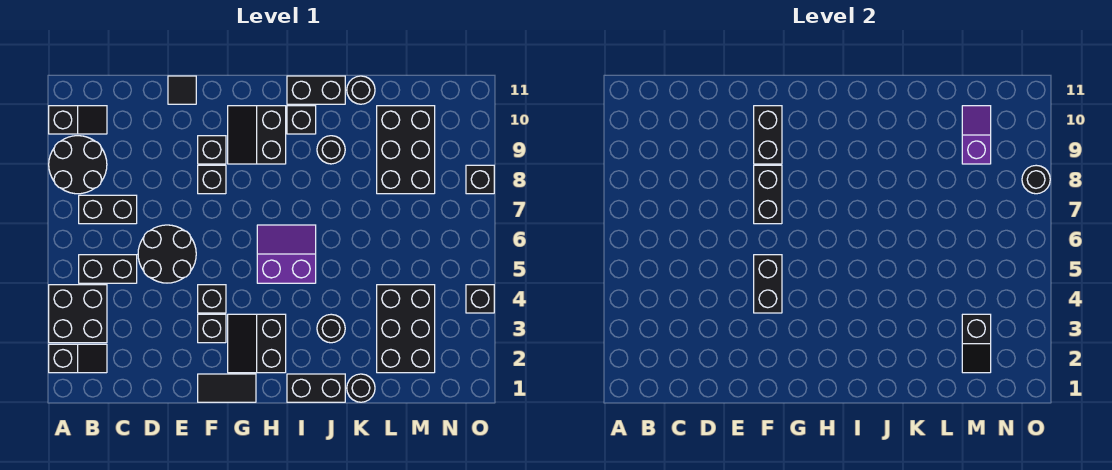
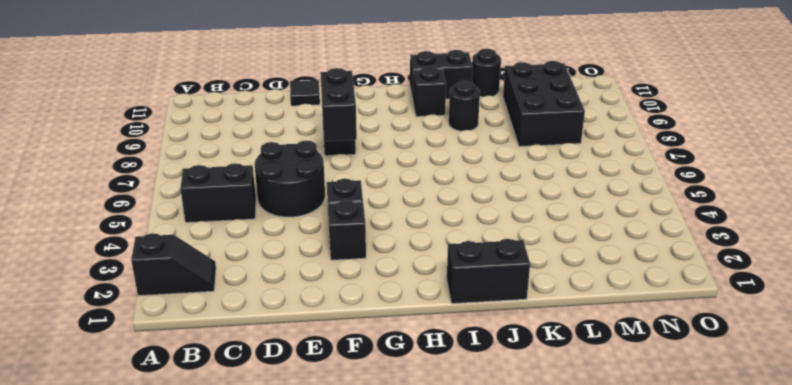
none -> black brick A3:B4 level 1
none -> black round brick A8:B9 level 1
none -> black slope A10:B10 level 1 top A
none -> black brick B7:C7 level 1

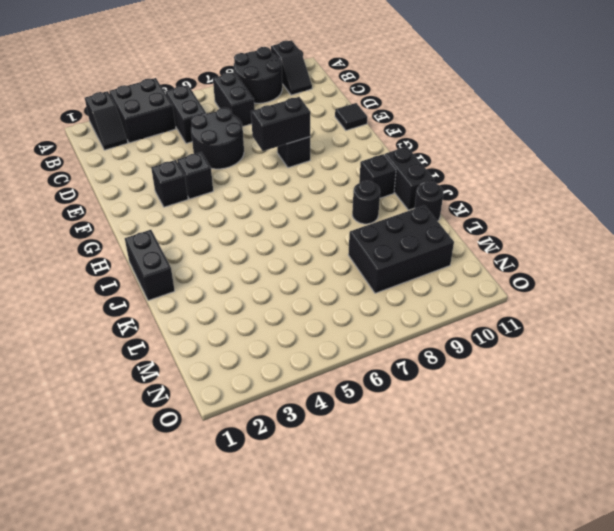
none -> black tile F1:G1 level 1
none -> black brick F9 level 1
none -> black slope G2:H3 level 1 top H
none -> black slope G9:H10 level 1 top H

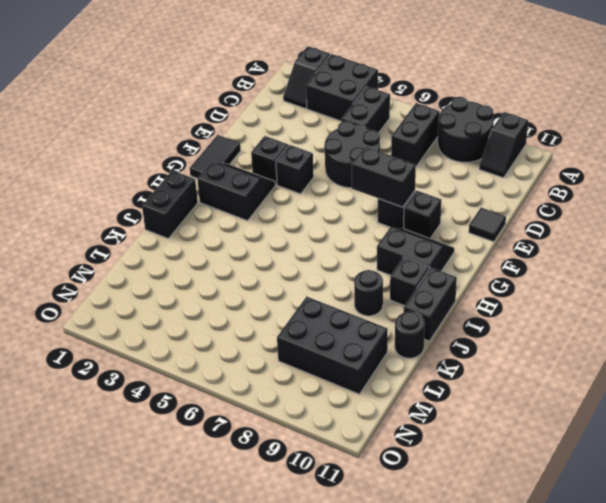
none -> purple slope H5:I6 level 1 top 5
none -> black round brick J3 level 1
none -> black round brick K1 level 1
none -> black brick L2:M4 level 1

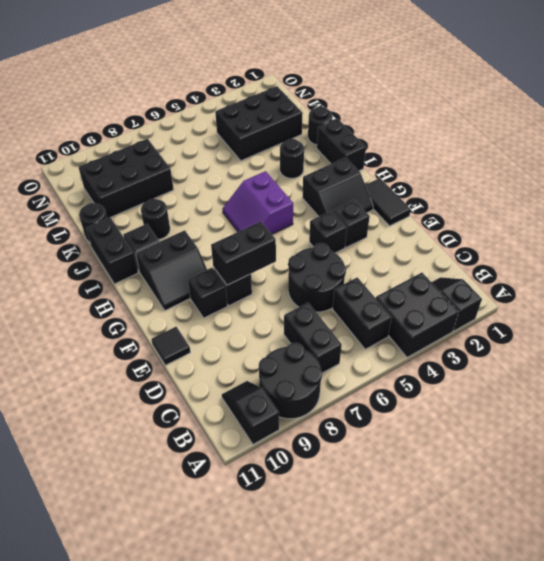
none -> black brick O4 level 1
none -> black brick O8 level 1
none -> black brick F4:F5 level 2
none -> black brick F9:F10 level 2

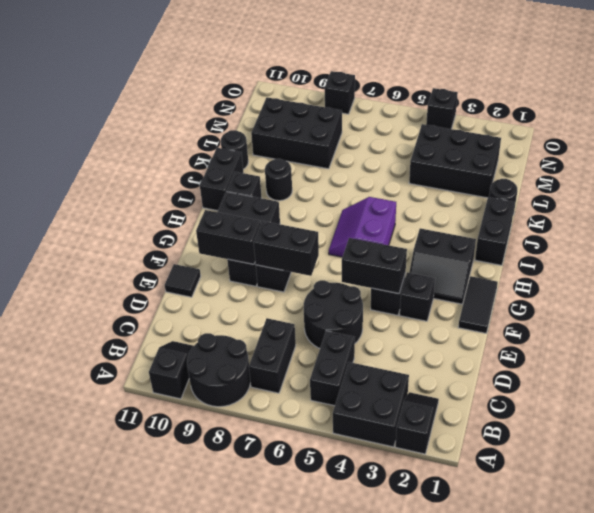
none -> black round brick J3 level 1
none -> black slope M2:M3 level 2 top 3
none -> purple slope M9:M10 level 2 top 9
none -> black round brick O8 level 2

